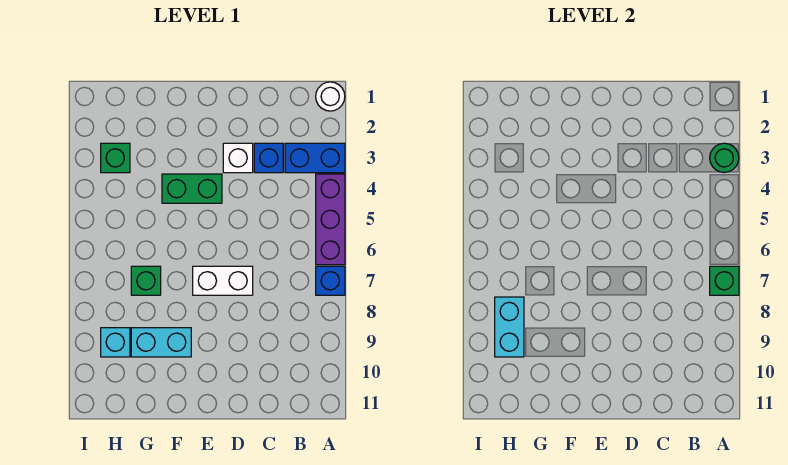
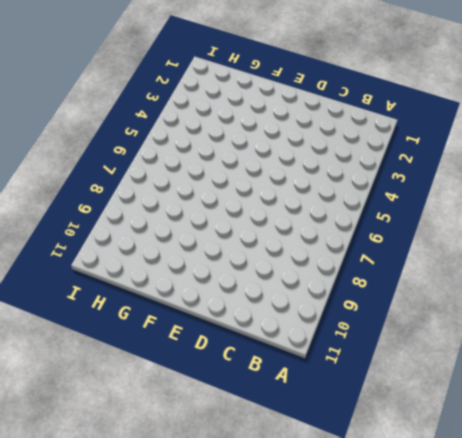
none -> white round brick A1 level 1
none -> blue brick A3:B3 level 1
none -> purple brick A4:A6 level 1

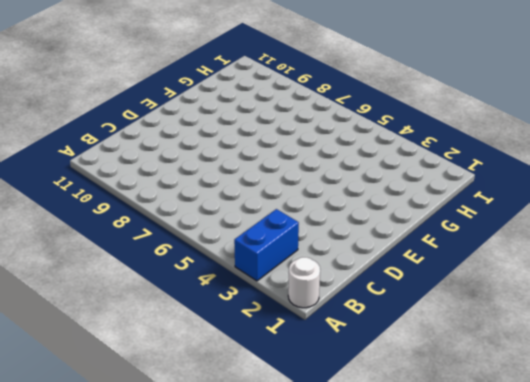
none -> purple brick A4:A6 level 1
none -> blue brick A7 level 1
none -> blue brick C3 level 1

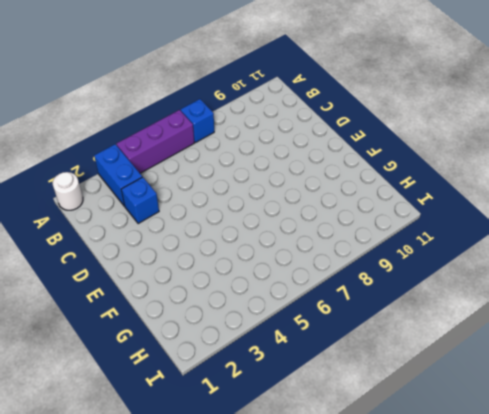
none -> white brick D3 level 1
none -> white brick D7:E7 level 1
none -> green brick E4:F4 level 1

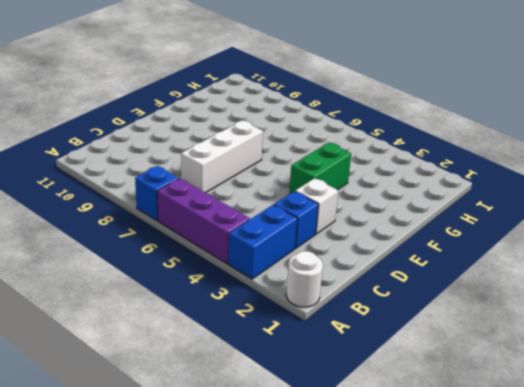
white brick C7:E7 level 1 -> white brick D7:E7 level 1
none -> cyan brick F9:G9 level 1
none -> green brick G7 level 1
none -> green brick H3 level 1

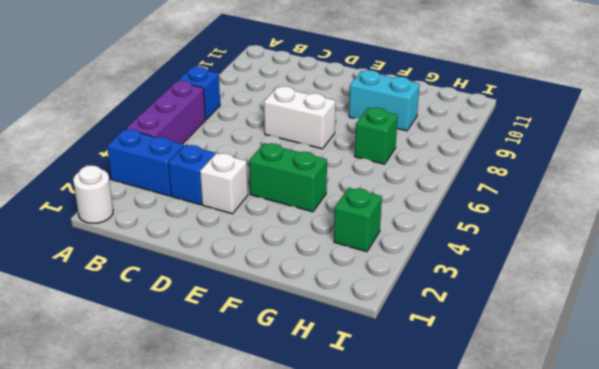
none -> cyan brick H9 level 1
none -> green round brick A3 level 2
none -> green brick A7 level 2

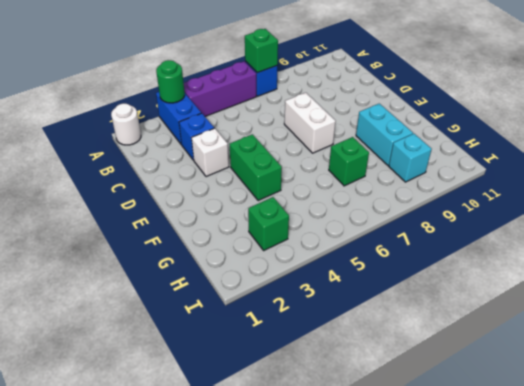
none -> cyan brick H8:H9 level 2

